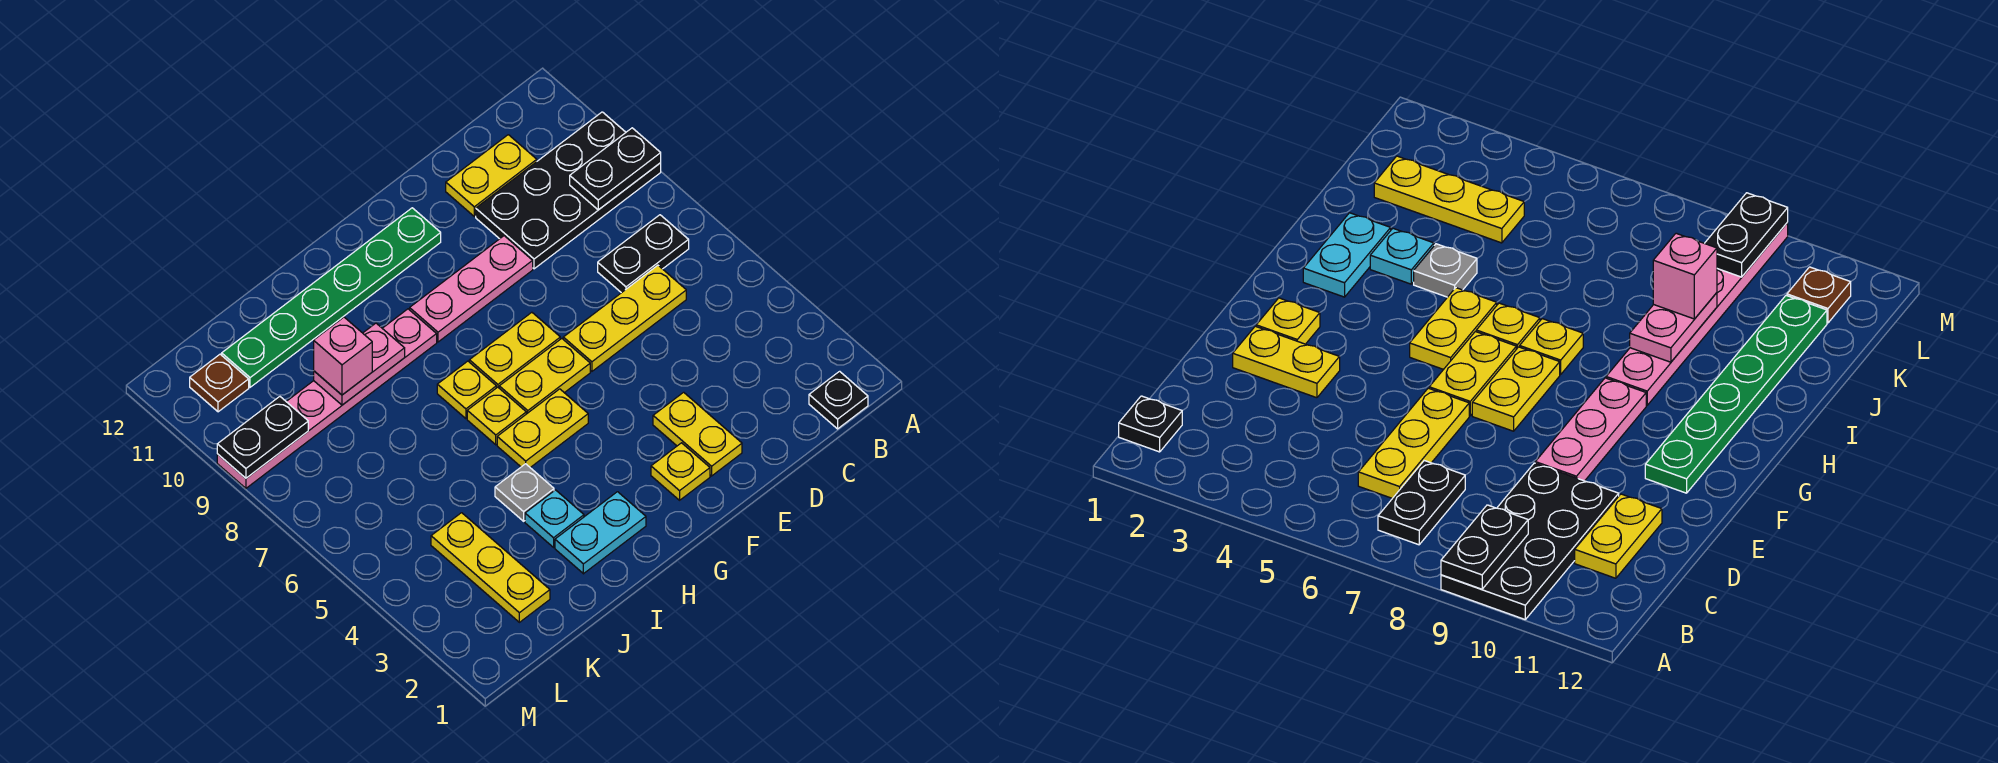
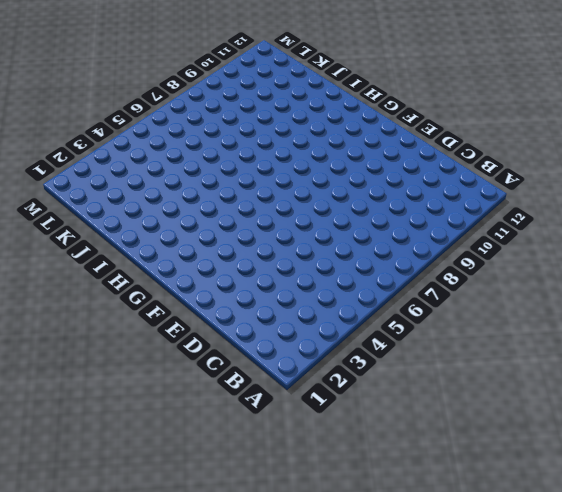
none -> black plate A9:D10 level 1
none -> black plate B1 level 1
none -> black plate B7:C7 level 1

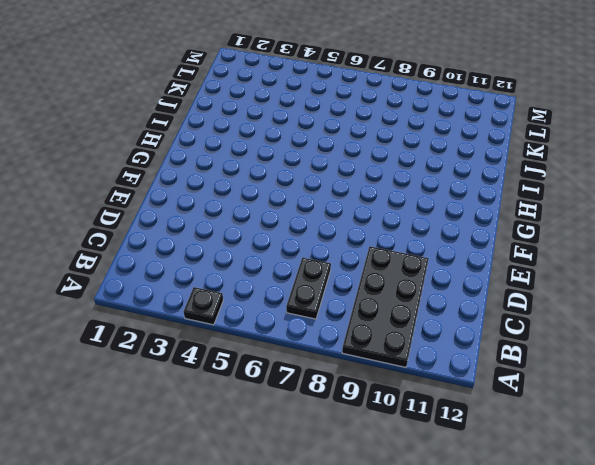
black plate A4 level 1 -> black plate B1 level 1
none -> yellow plate C6:E6 level 1
none -> yellow plate C11:D11 level 1
none -> yellow plate E2:E3 level 1

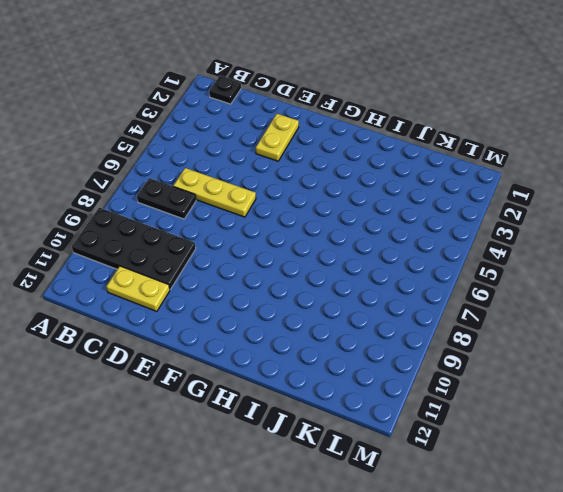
none -> pink plate E9:G9 level 1
none -> yellow plate F2 level 1
none -> yellow plate F6:G6 level 1

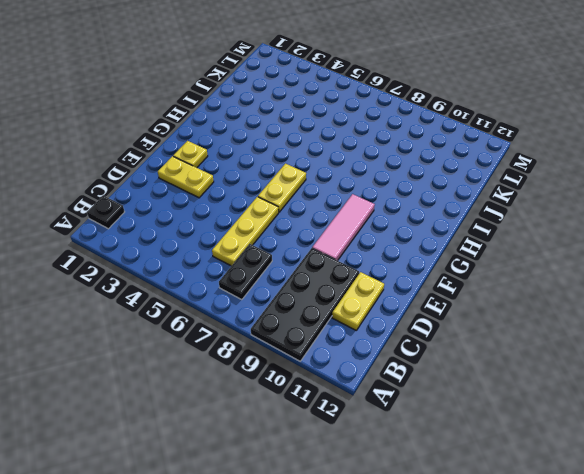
pink tile E9:G9 level 1 -> pink plate E9:G9 level 1
none -> yellow plate F7:G7 level 1
none -> green plate F11:K11 level 1
none -> yellow plate G5:H5 level 1

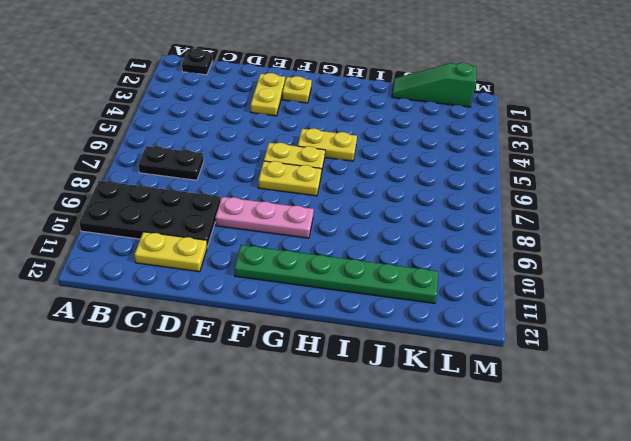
green slope J1:L1 level 1 top L -> none
none -> yellow plate C6:E6 level 1
none -> cyan plate H2:I2 level 1
none -> yellow plate H6 level 1

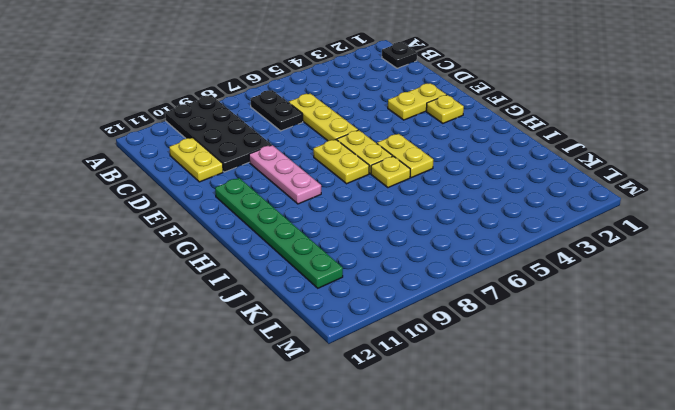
none -> cyan plate H2:I2 level 1
none -> yellow plate H7 level 1
none -> pink plate H9:M9 level 1

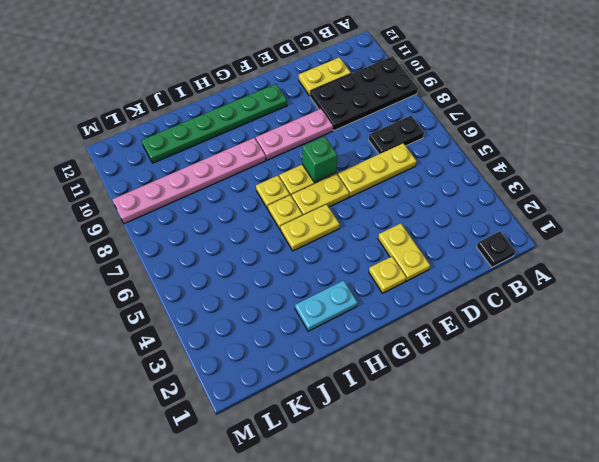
green brick F7 level 2 -> none
none -> cyan plate I3 level 1
none -> grey plate I4 level 1
none -> yellow plate K2:K4 level 1

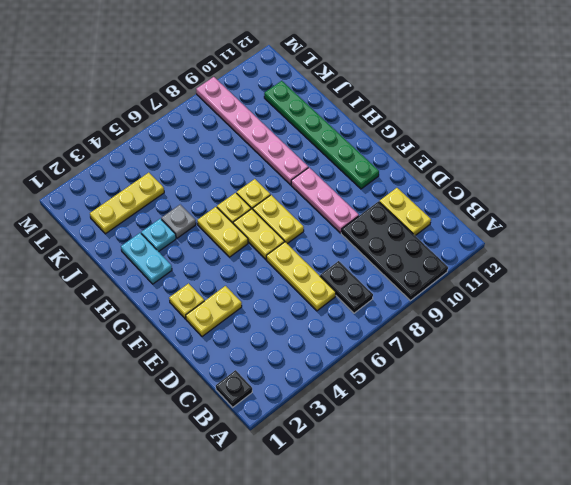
none -> brown plate L11 level 1
none -> black plate A9:B9 level 2
none -> pink plate I9:J9 level 2

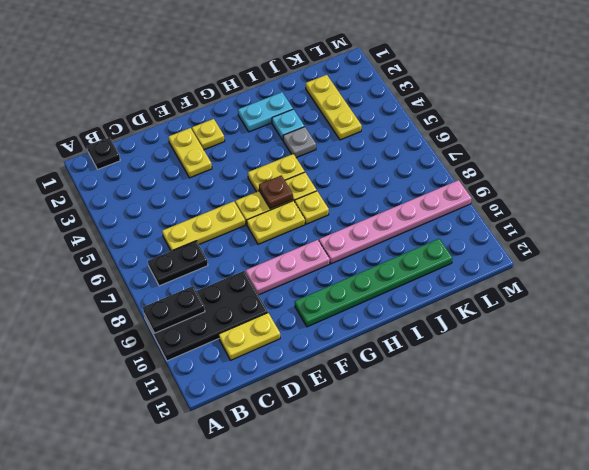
brown plate G6 level 2 -> brown plate L11 level 1
none -> pink plate I9:J9 level 2
none -> black plate L9:M9 level 2
none -> pink brick J9 level 3

